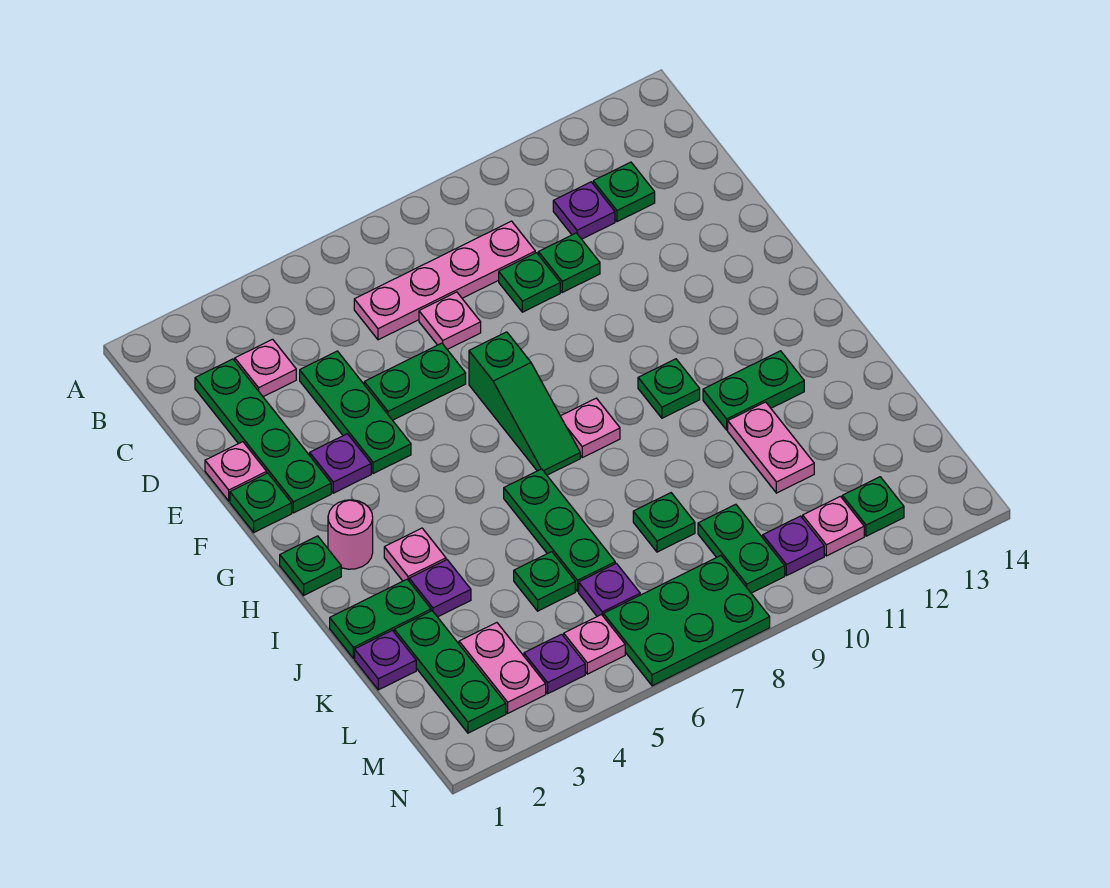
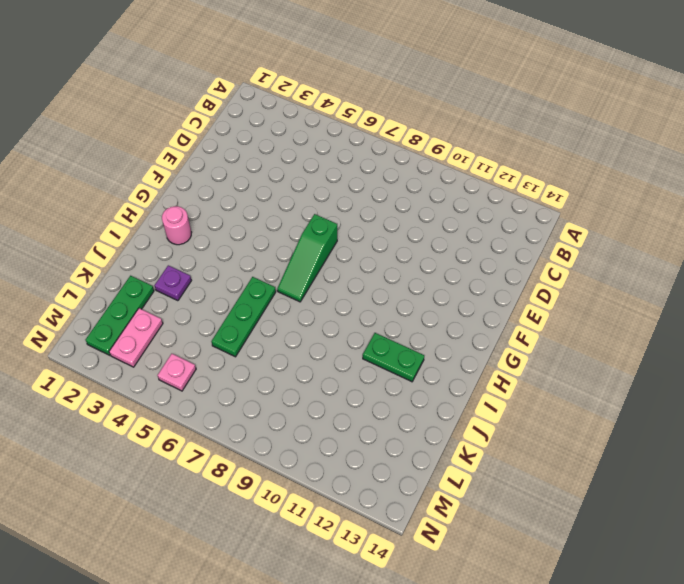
none -> green plate C2:F2 level 1
none -> pink plate C3 level 1
none -> pink plate C6:C9 level 1
none -> purple plate C11 level 1

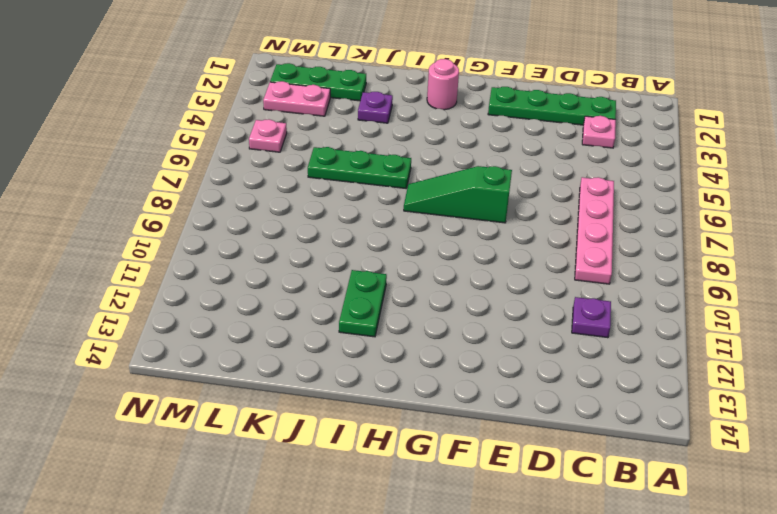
none -> green plate C12 level 1
none -> green plate D4:F4 level 1
none -> pink plate D7 level 1
none -> green plate D9 level 1

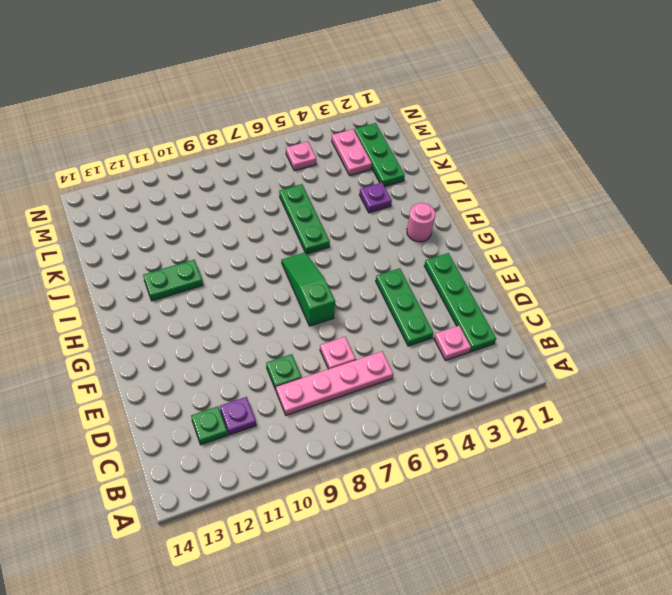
none -> green plate D10 level 1
none -> pink plate E1 level 1
none -> green plate E5:E6 level 1
none -> green plate F1 level 1

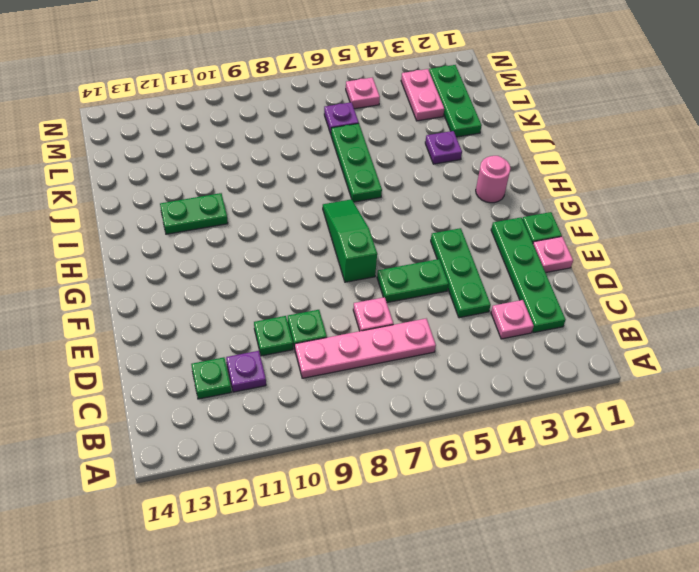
none -> purple plate F3 level 1
none -> green plate H1 level 1
none -> pink plate H8 level 1
none -> green plate H10 level 1

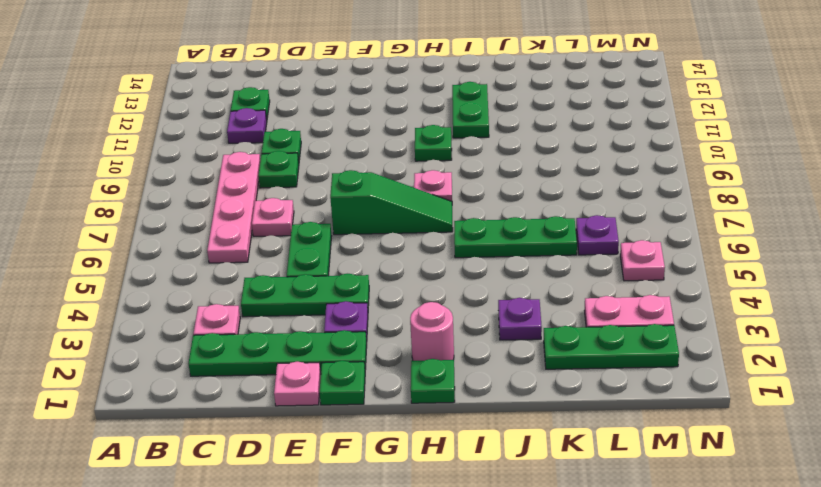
none -> pink plate I3 level 1
none -> green plate J1:J2 level 1
none -> pink plate J11:K11 level 1
none -> purple plate K1 level 1

